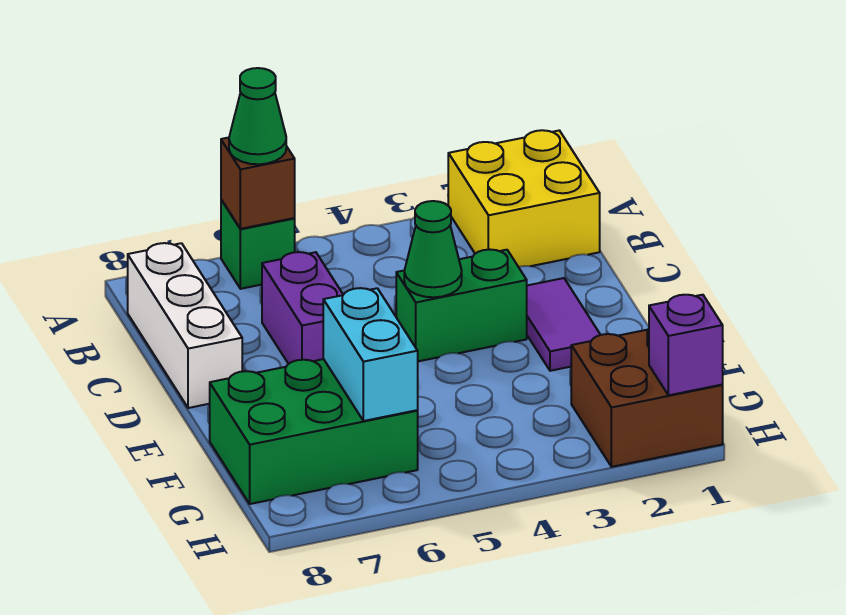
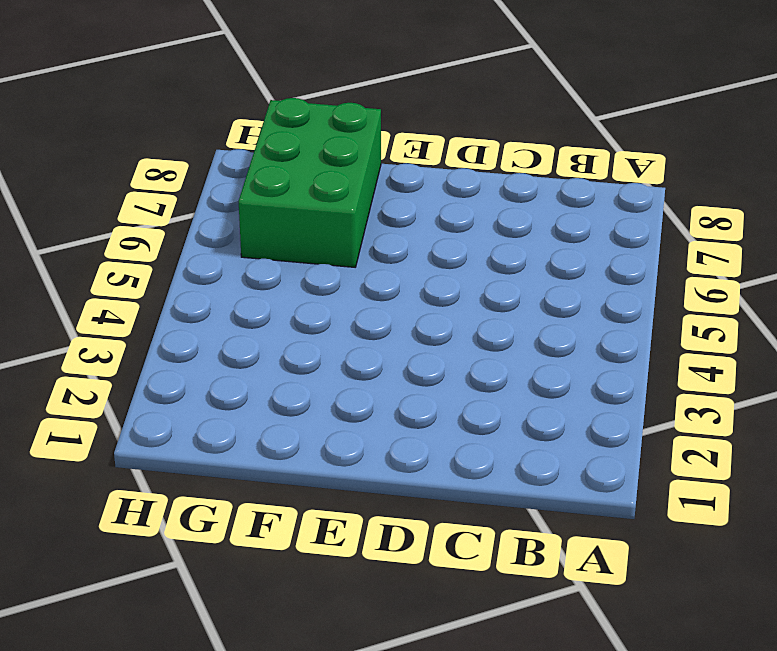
none -> yellow brick A1:B2 level 1
none -> green brick A6 level 1
none -> white brick B8:D8 level 1

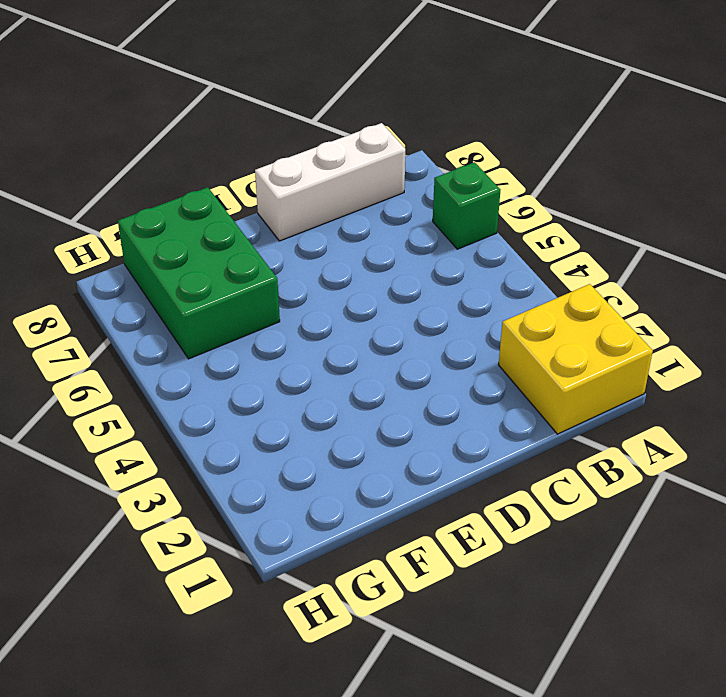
none -> purple brick C6:D6 level 1
none -> purple tile D2:E2 level 1
none -> green brick D3:D4 level 1

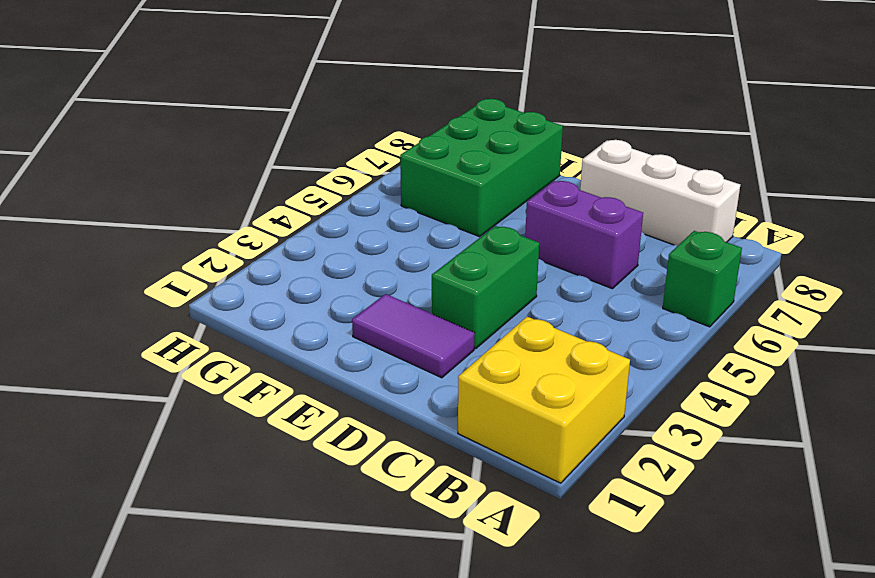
none -> brown brick G1:H2 level 1
none -> brown brick A6 level 2
none -> green cone D4 level 2

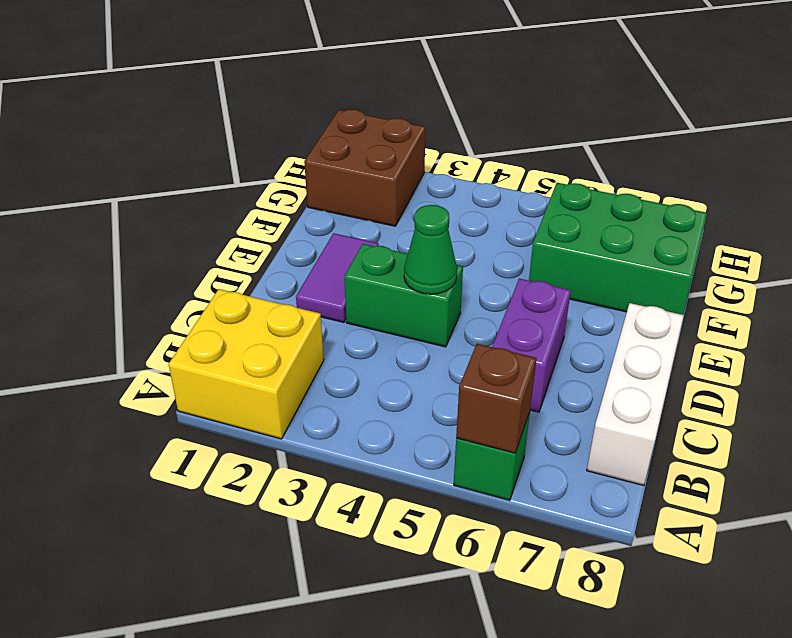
none -> cyan brick F6:G6 level 2
none -> purple brick H1 level 2
none -> green cone A6 level 3

